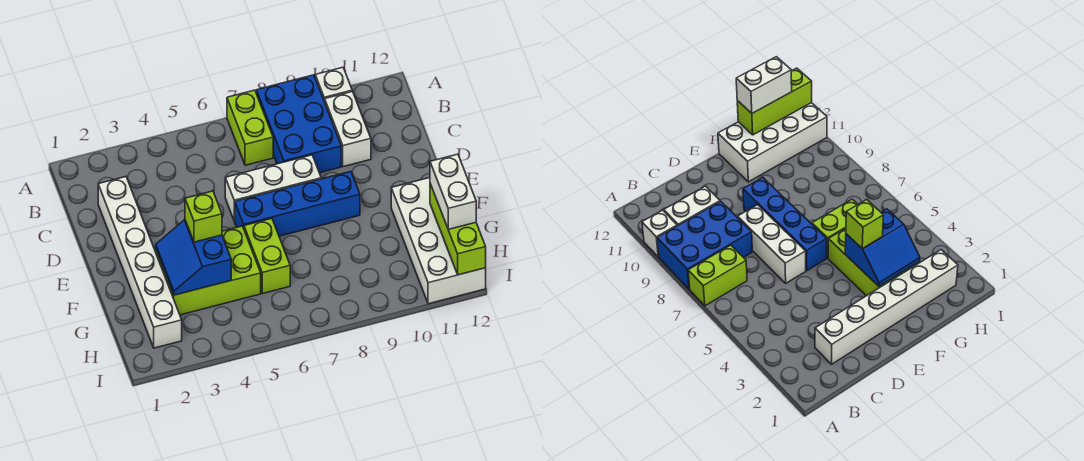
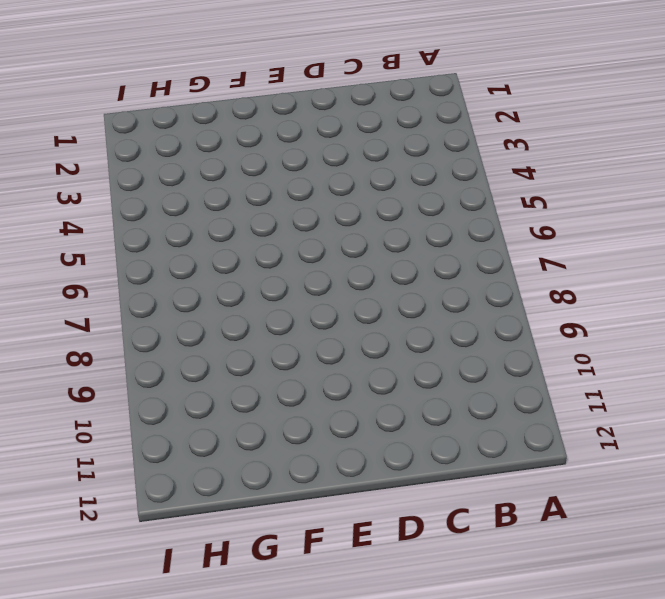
none -> lime brick A7:B7 level 1
none -> blue brick A8:C9 level 1
none -> white brick A10 level 1

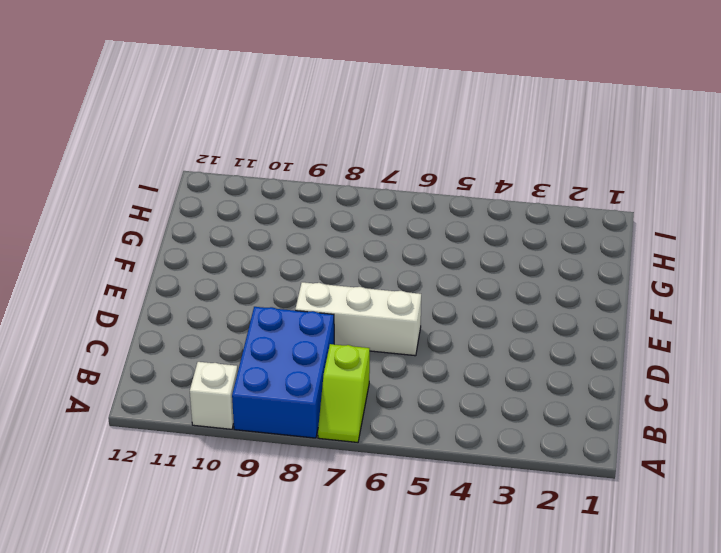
lime slope A7:B7 level 1 top B -> lime brick A7:B7 level 1
none -> white brick B10:C10 level 1
none -> white brick C2:H2 level 1
none -> blue brick E6:E9 level 1

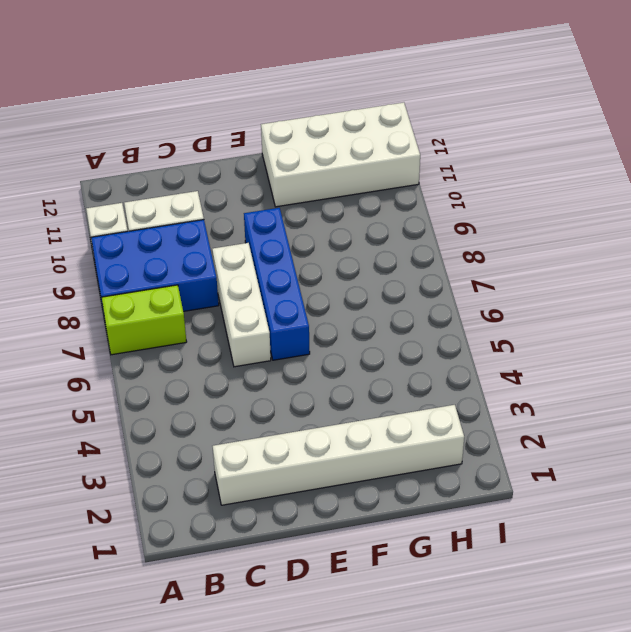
none -> lime brick F3:G5 level 1
none -> lime brick F6:G6 level 1
none -> blue slope F3:G4 level 2 top 4

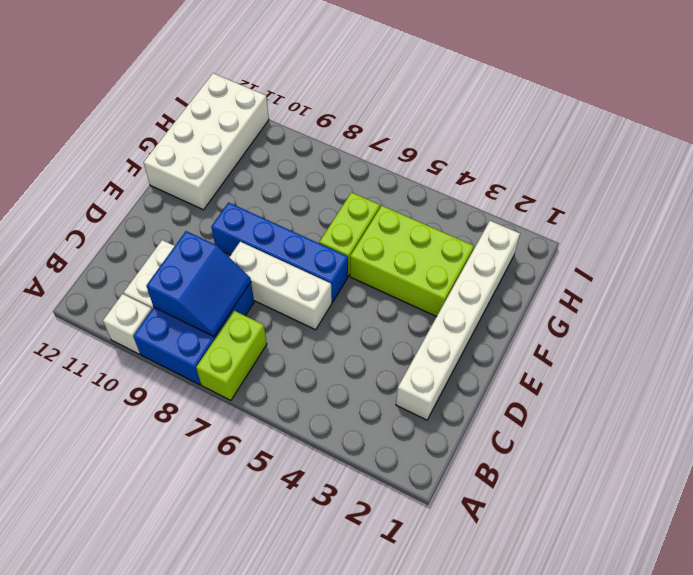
blue slope B8:C9 level 2 top 9 -> blue slope F3:G4 level 2 top 4
none -> lime brick G12:I12 level 2
none -> lime brick F4 level 3
none -> white brick G12:H12 level 3

